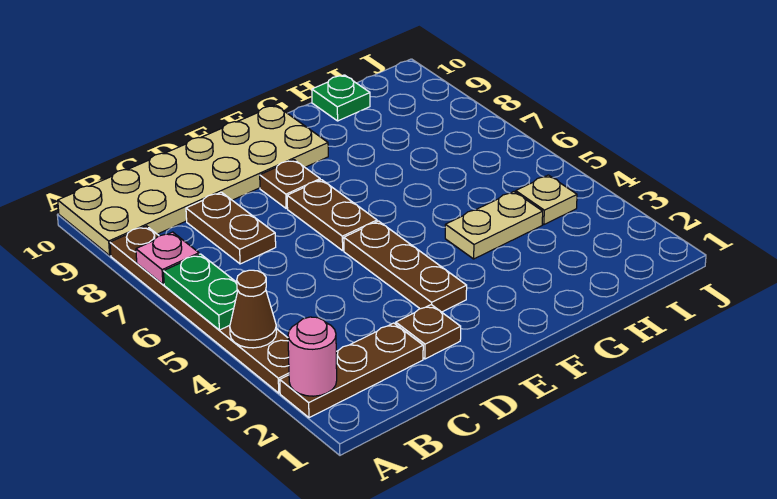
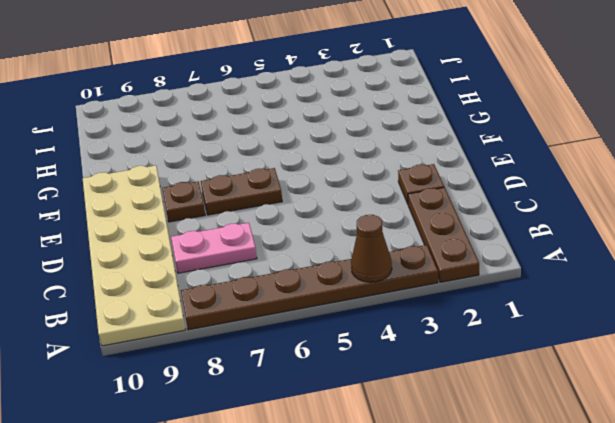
pink plate C7:C8 level 1 -> brown plate C7:C8 level 1
none -> brown plate E3:E5 level 1
none -> tan plate G4:H4 level 1
none -> green plate H10 level 1

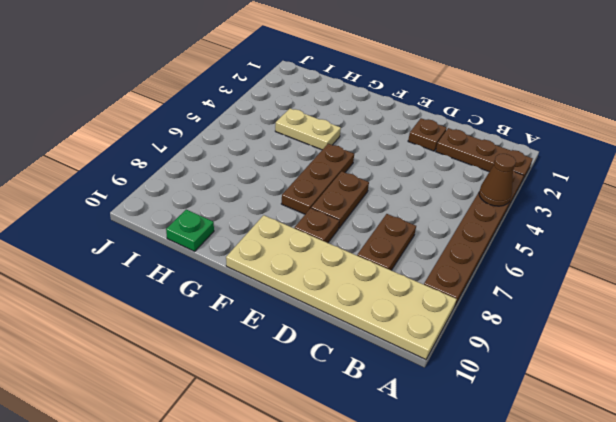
brown plate F5:F7 level 1 -> brown plate E3:E5 level 1
none -> tan plate I4 level 1
none -> pink round brick A2 level 2
none -> green plate A5:A6 level 2

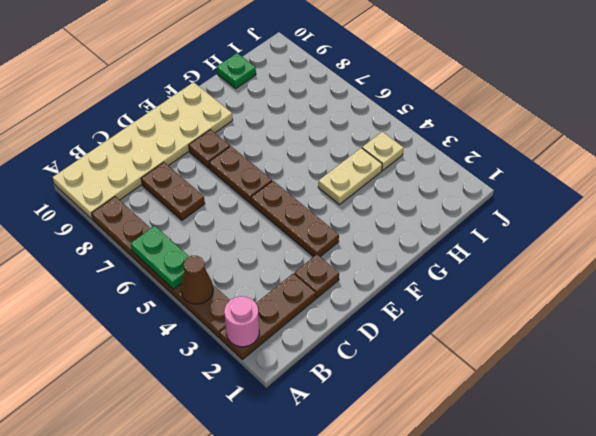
none -> pink plate A7 level 2

